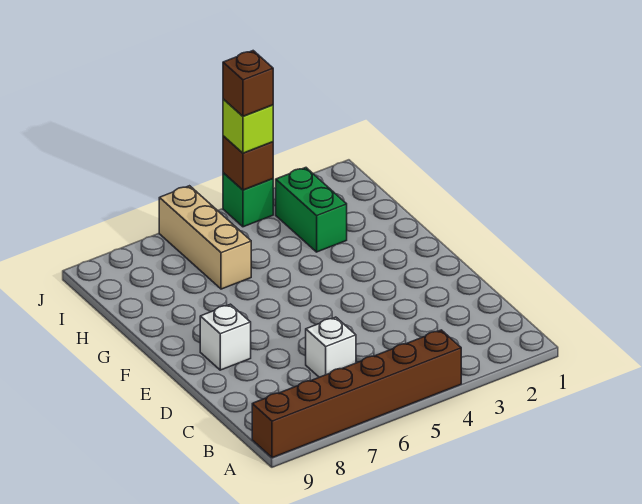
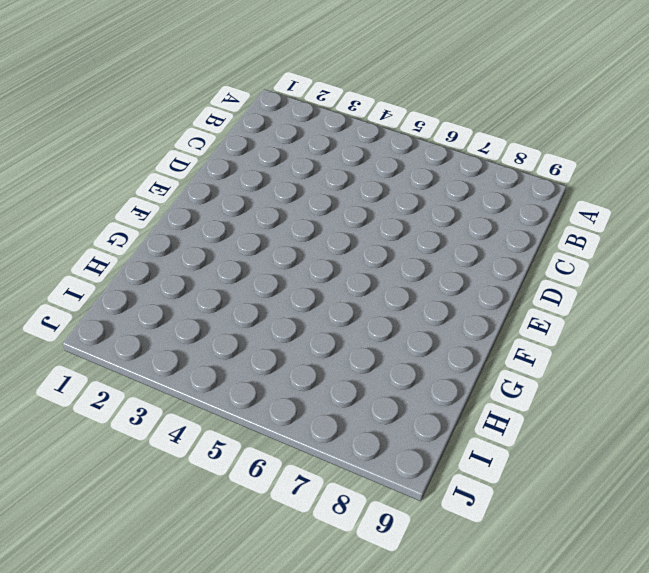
none -> brown brick A4:A9 level 1
none -> white brick C6 level 1

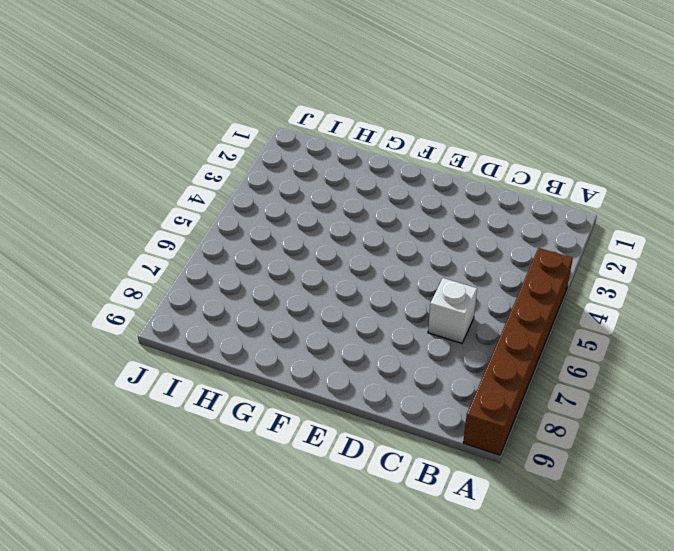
none -> white brick E8 level 1
none -> green brick H3:I3 level 1

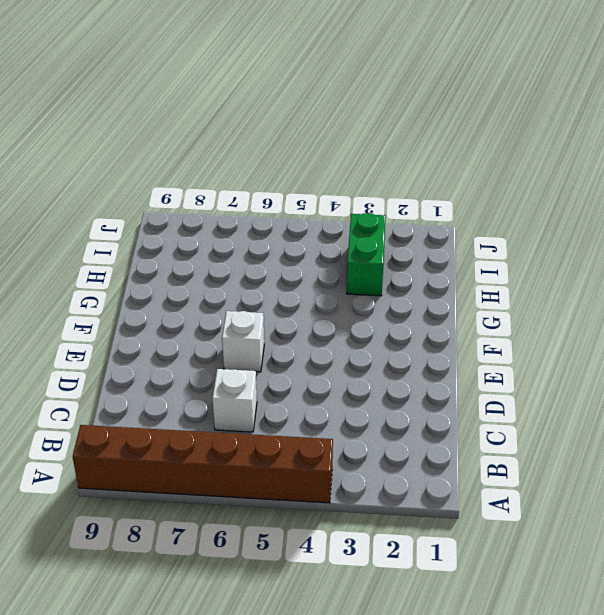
white brick E6 level 1 -> white brick E8 level 1
none -> tan brick H6:J6 level 1
none -> green brick J4 level 1

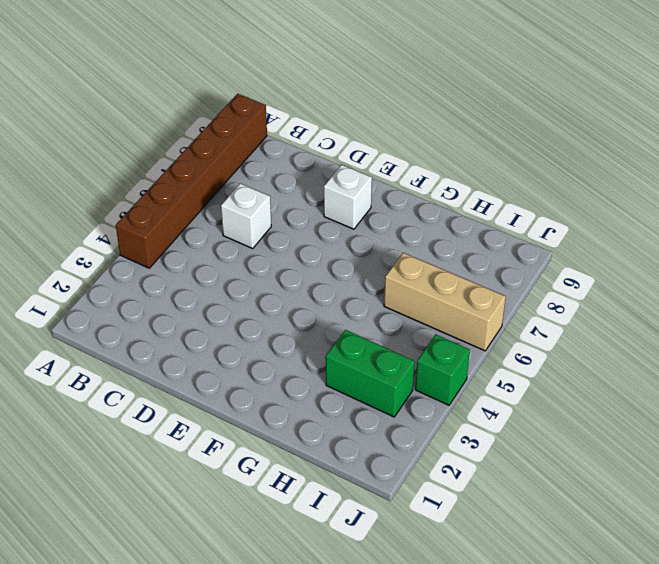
none -> brown brick J4 level 2
none -> lime brick J4 level 3

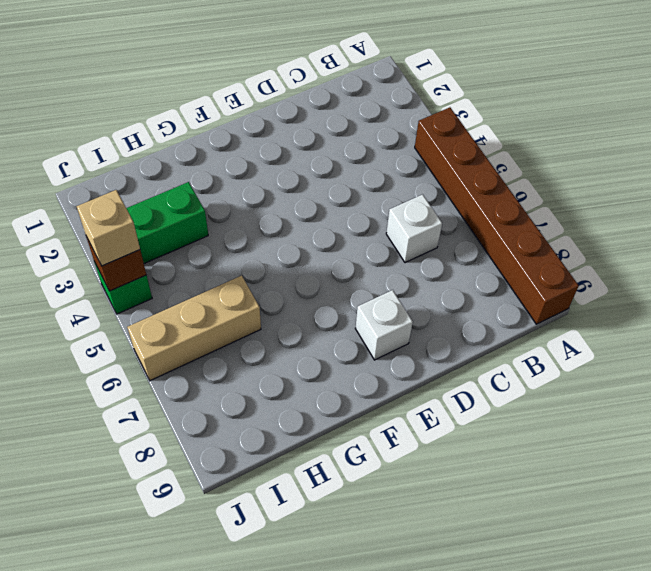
tan brick J4 level 3 -> lime brick J4 level 3
none -> brown brick J4 level 4

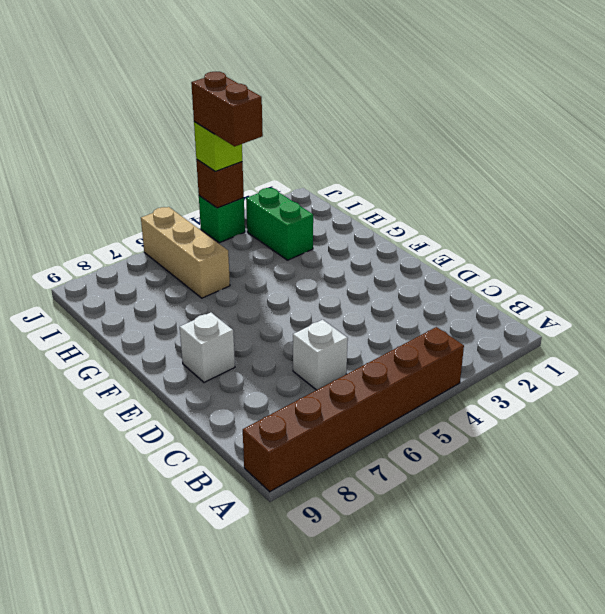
brown brick I4:J4 level 4 -> brown brick J4 level 4

